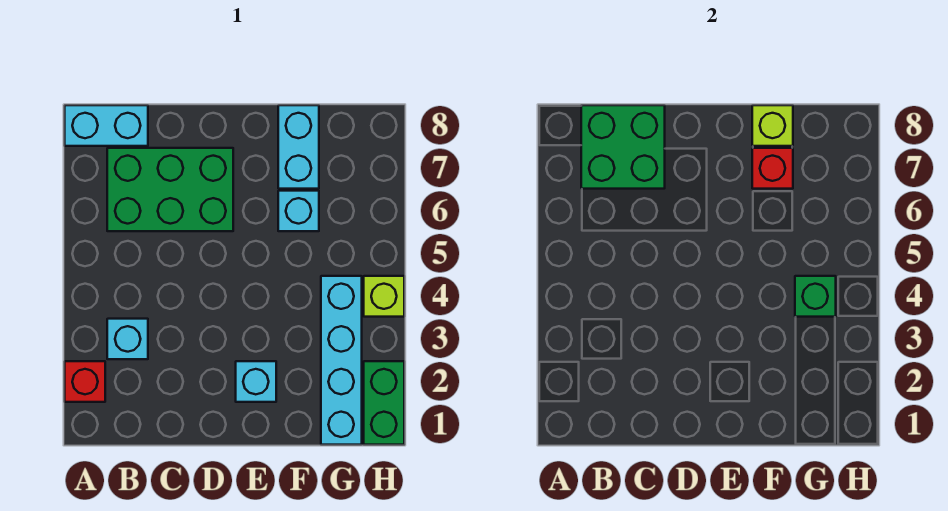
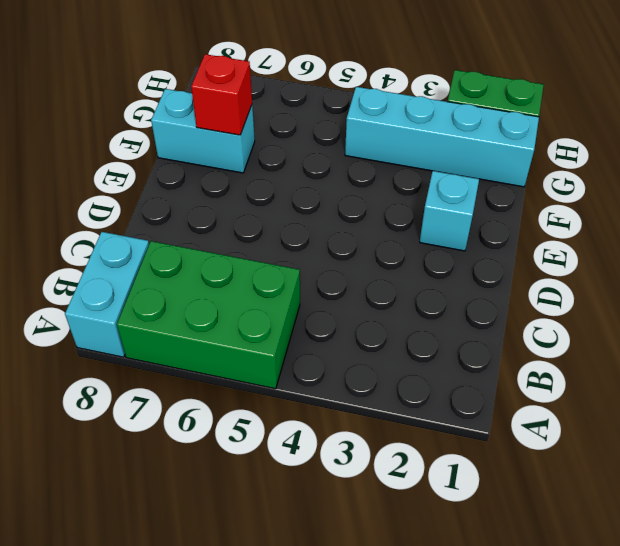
green brick A5:B7 level 1 -> green brick B6:D7 level 1
none -> red brick A2 level 1
none -> cyan brick B3 level 1
none -> cyan brick F6 level 1

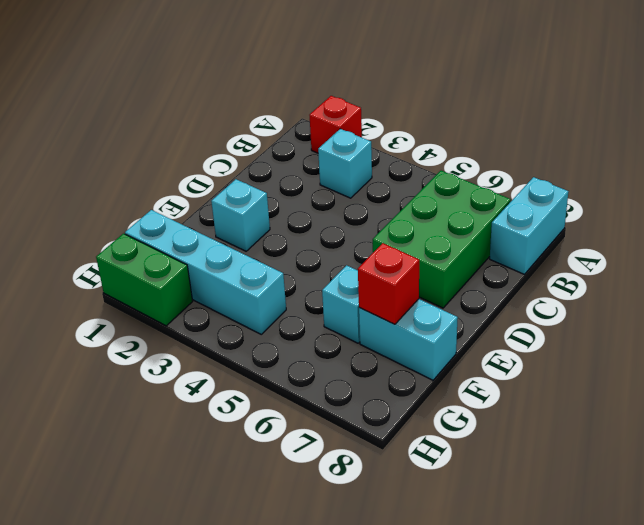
none -> lime brick H4 level 1
none -> green brick B7:C8 level 2
none -> lime brick F8 level 2

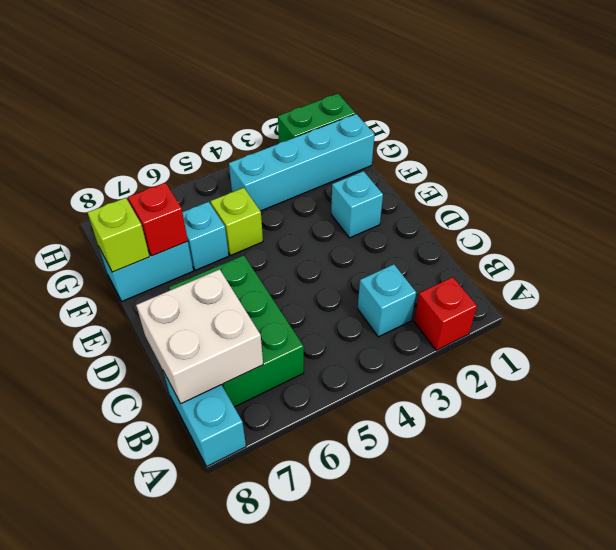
white brick B7:C8 level 2 -> green brick B7:C8 level 2
lime brick F5 level 1 -> lime brick H4 level 1
none -> green brick G4 level 2

